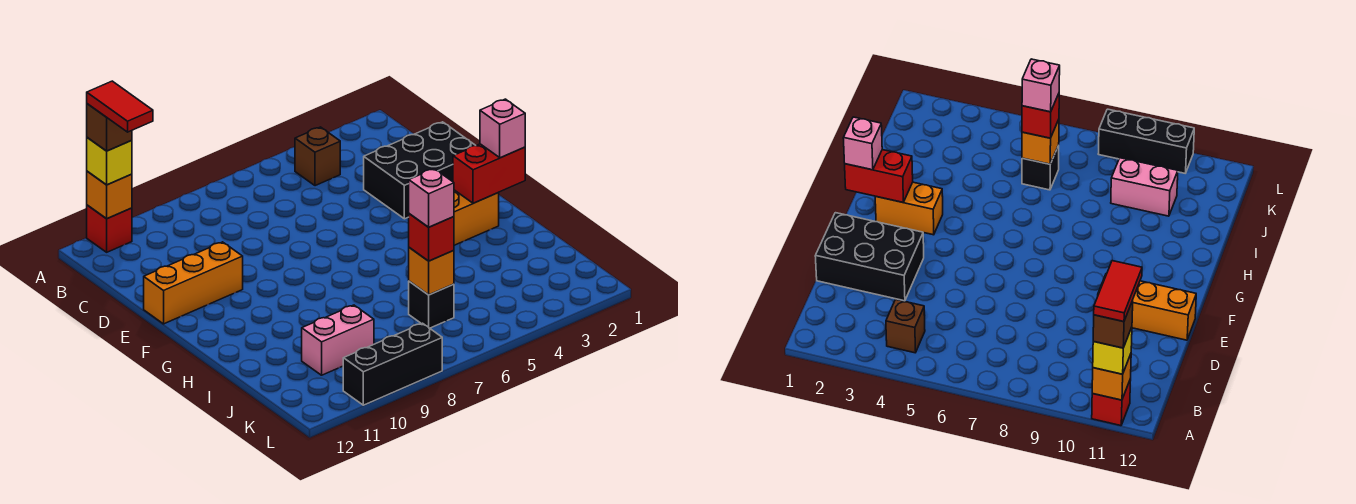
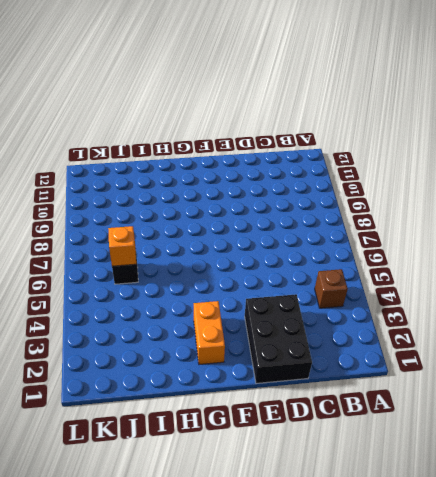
none -> red brick A11 level 1
none -> orange brick E10:E12 level 1
none -> pink brick J9:J10 level 1

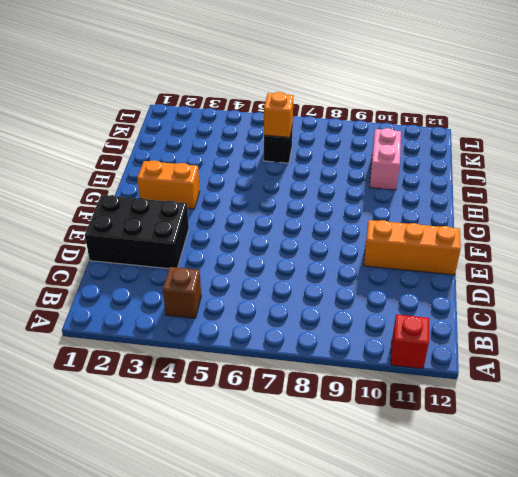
pink brick I10:J10 level 1 -> pink brick J9:J10 level 1
none -> black brick L8:L10 level 1
none -> orange brick A11 level 2
none -> red brick G1:G2 level 2

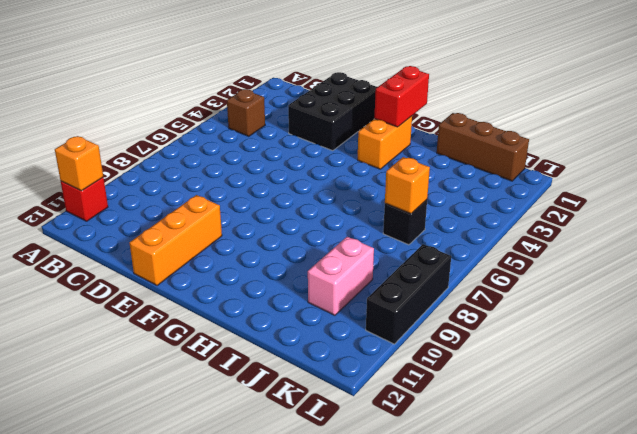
brown brick I1:K1 level 1 -> none
none -> yellow brick A11 level 3
none -> pink brick G1 level 3
none -> red brick J6 level 3

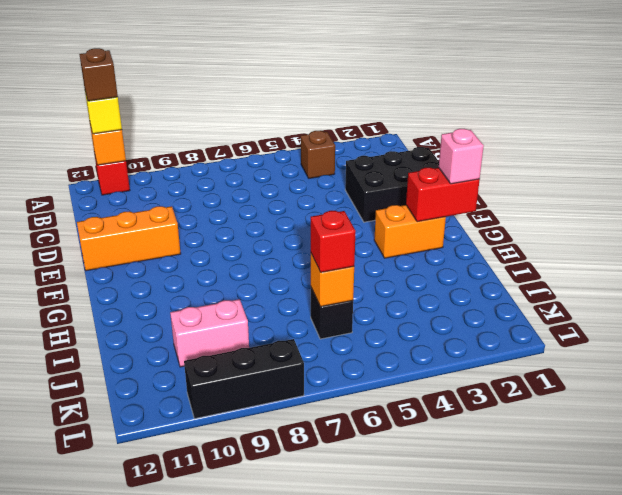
none -> pink brick J6 level 4
none -> red tile A11:B11 level 5

